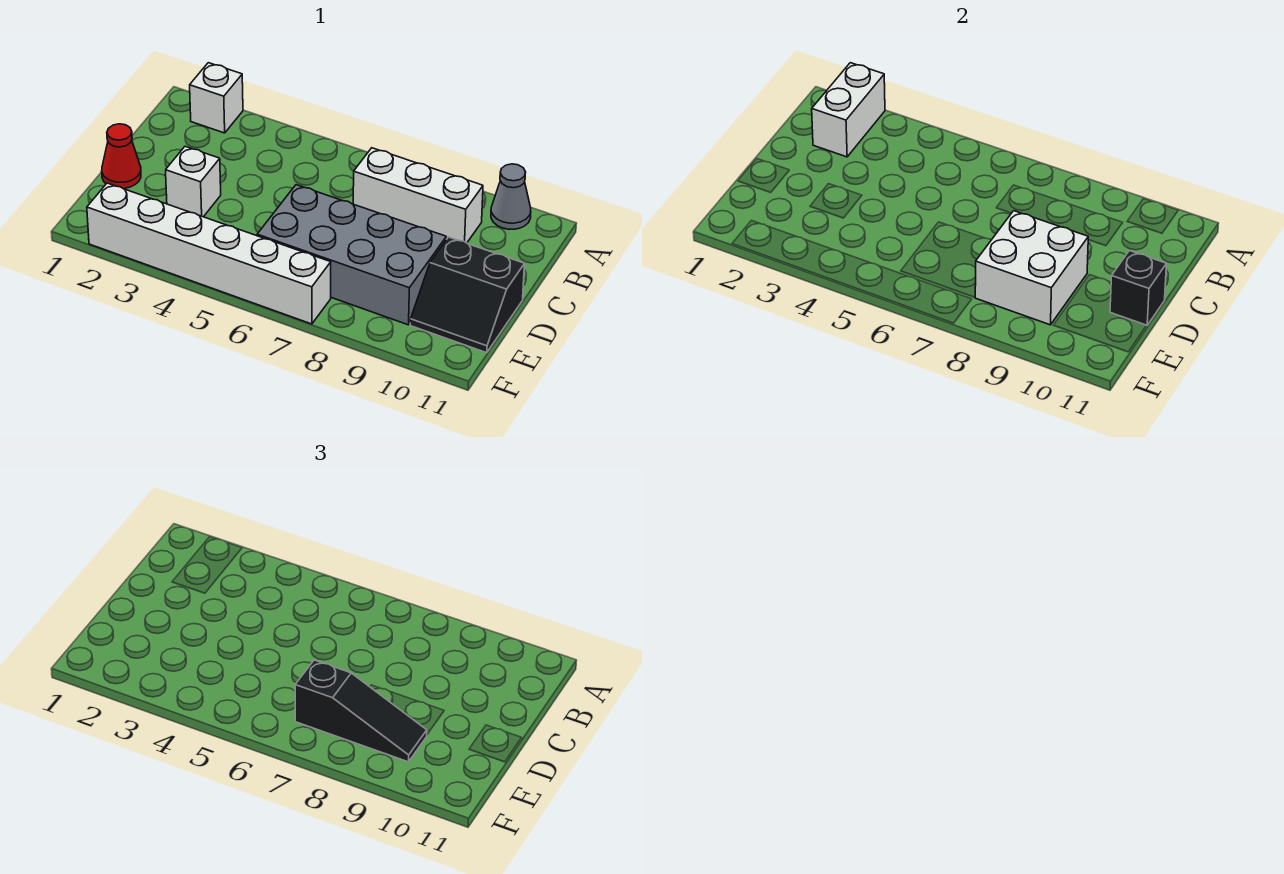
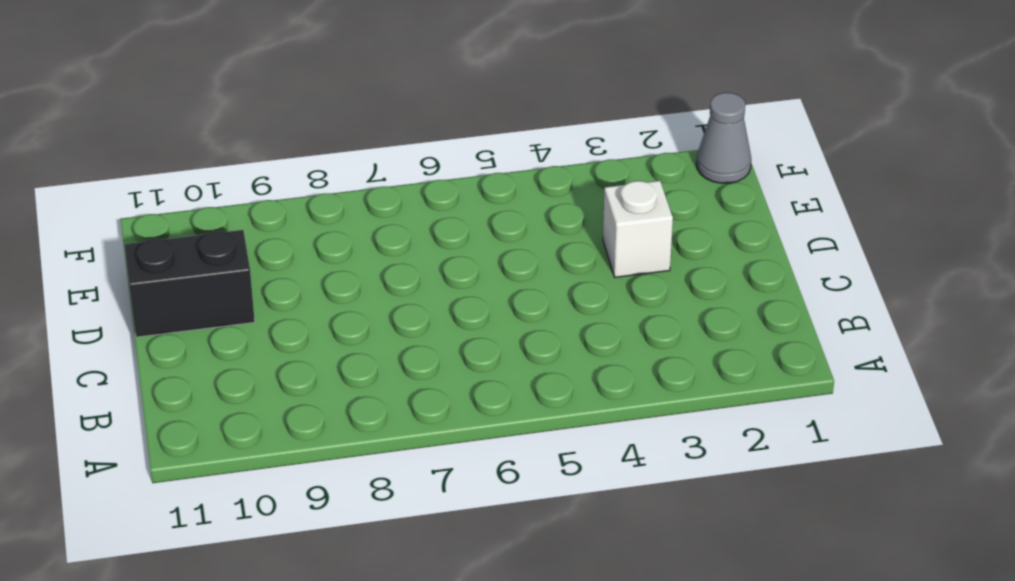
grey cone F1 level 1 -> grey cone A10 level 1
none -> white brick A2 level 1
none -> white brick B7:B9 level 1
none -> red cone D1 level 1

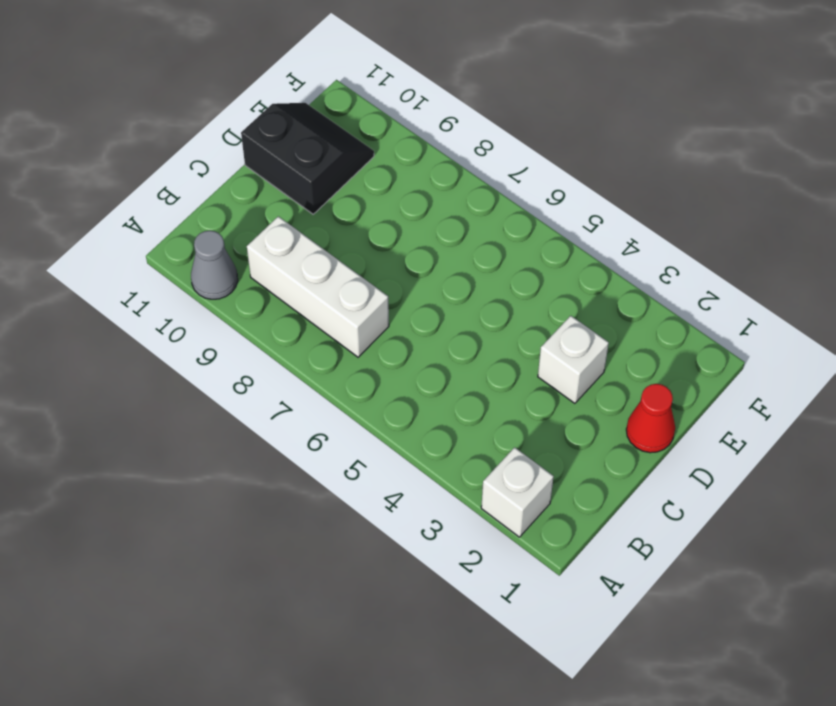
none -> grey brick D6:E9 level 1
none -> white brick F2:F7 level 1
none -> white brick A2:B2 level 2

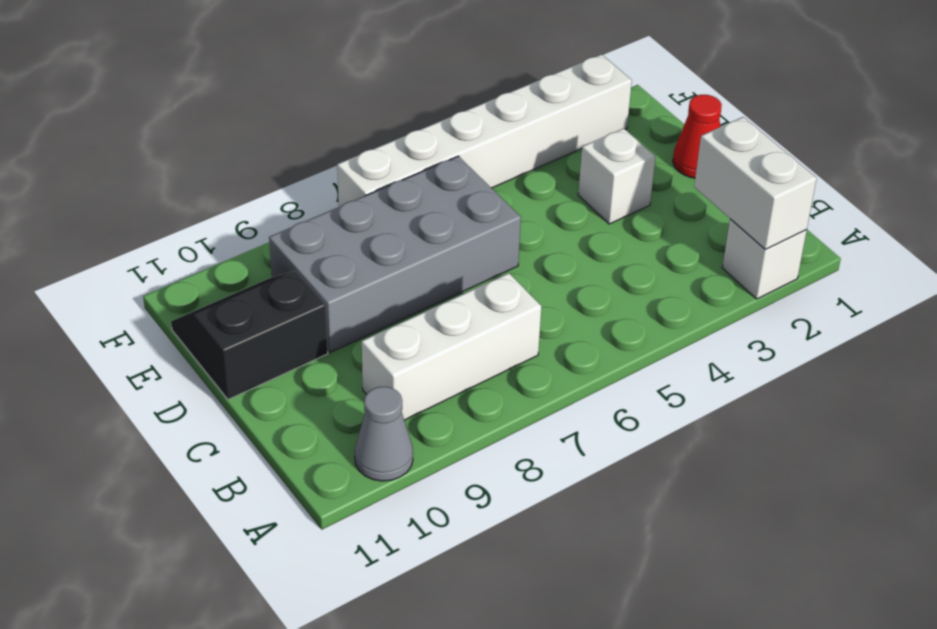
none -> white brick D8:E9 level 2
none -> black brick D11 level 2
none -> black slope E7:E9 level 3 top 7

